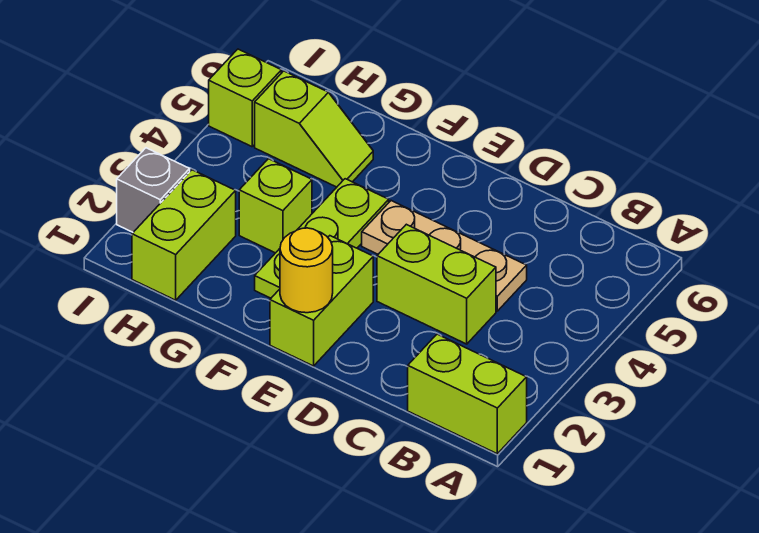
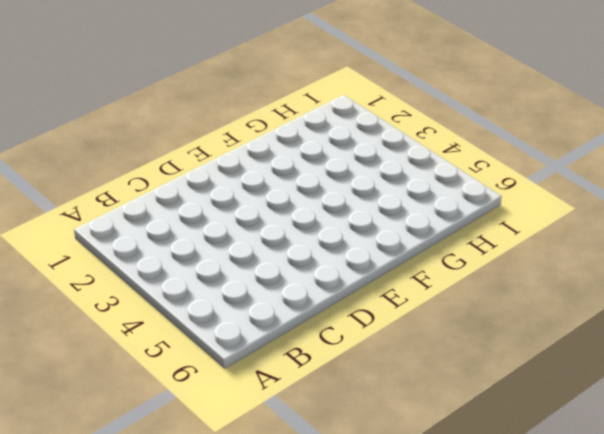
none -> lime brick A1:B1 level 1
none -> lime brick C3:D3 level 1

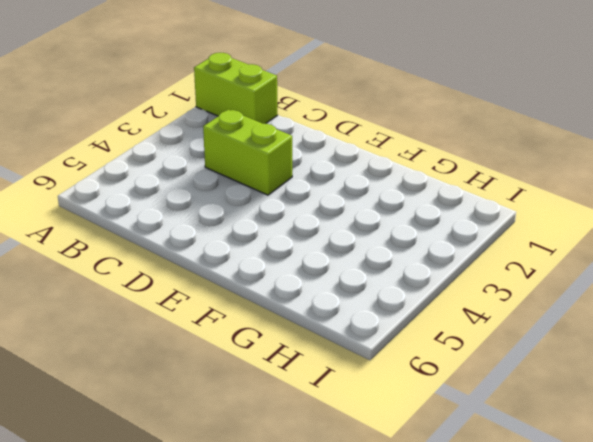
none -> tan plate C4:E4 level 1
none -> lime brick E1:E2 level 1

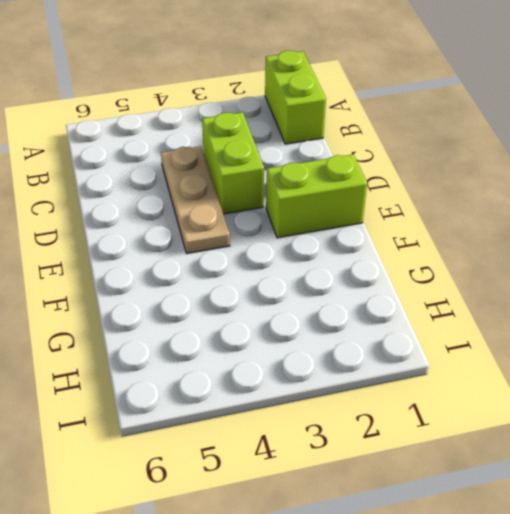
none -> lime plate F2:F4 level 1
none -> lime brick G3 level 1

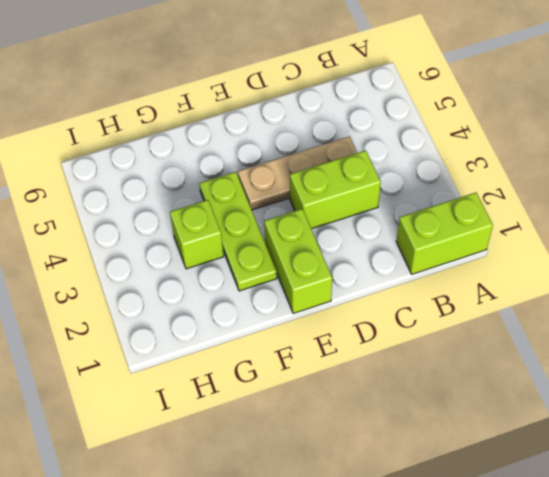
none -> lime slope G5:H5 level 1 top H
none -> lime brick H1:H2 level 1

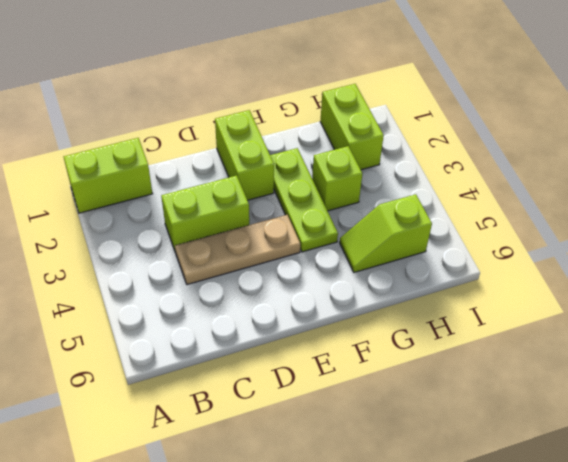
none -> grey brick I2 level 1
none -> lime brick I5 level 1

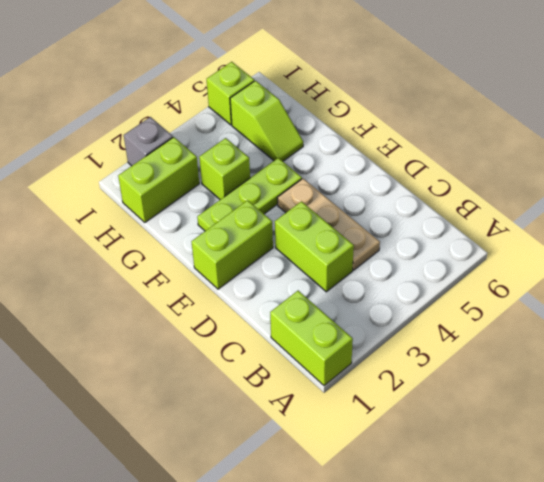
none -> yellow round brick E1 level 2

